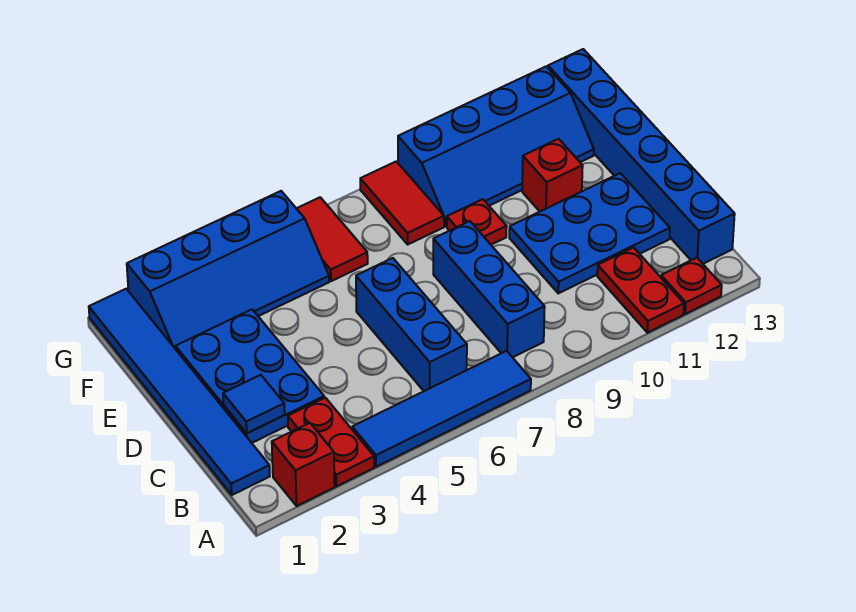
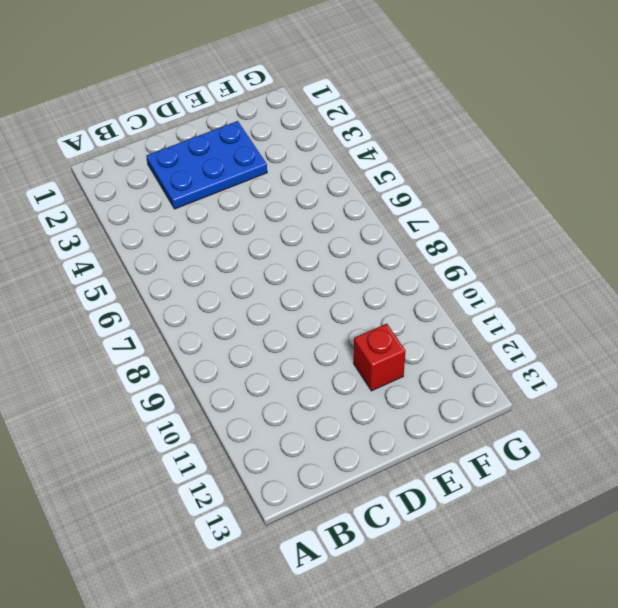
none -> red brick A2 level 1
none -> red plate A3:B3 level 1
none -> blue tile A4:A7 level 1

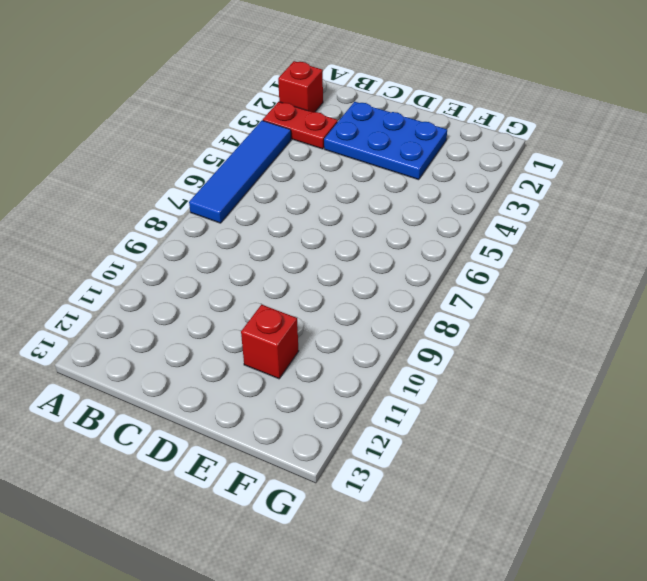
none -> red plate A11:B11 level 1
none -> red plate A12 level 1
none -> blue tile B1:G1 level 1

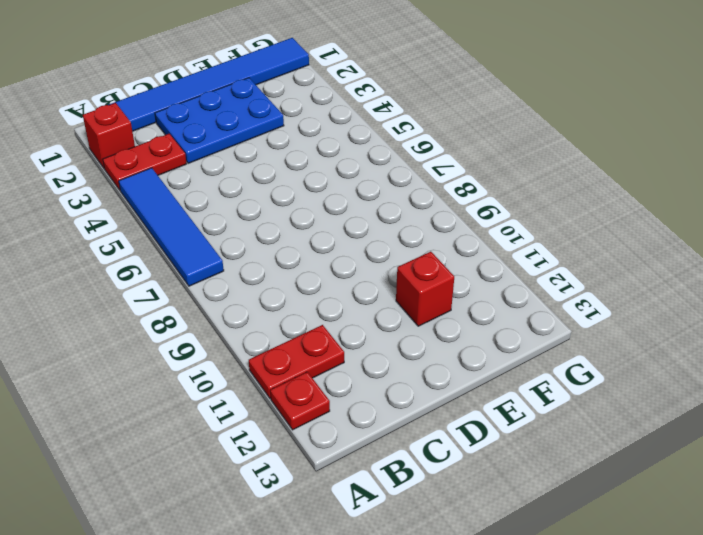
none -> blue brick B6:D6 level 1
none -> blue brick B8:D8 level 1
none -> blue brick B13:G13 level 1

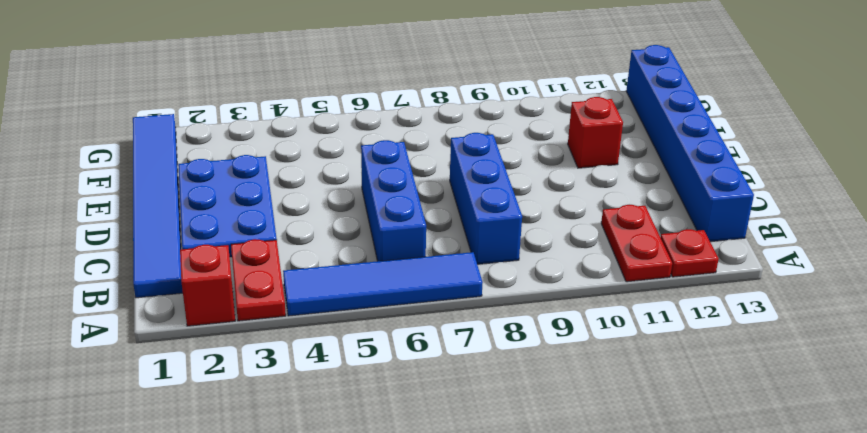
none -> blue plate C10:D12 level 1
none -> red plate E9 level 1
none -> blue slope F2:G5 level 1 top G

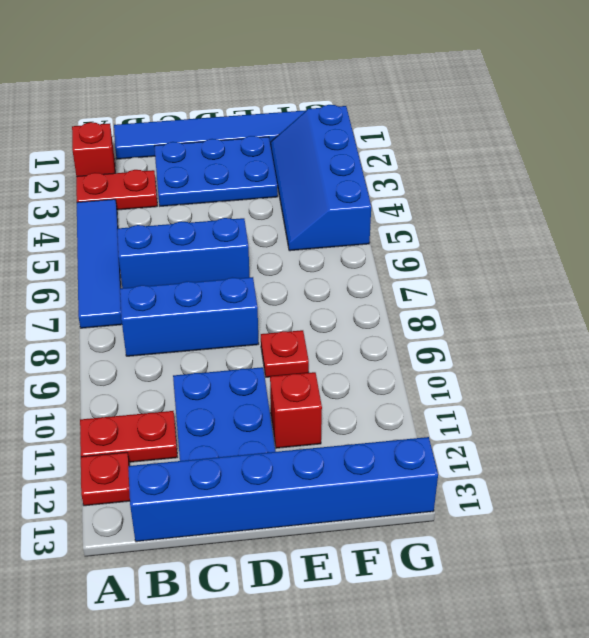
none -> red tile F6:G6 level 1
none -> red tile F8:G8 level 1
none -> blue slope F9:G12 level 1 top G

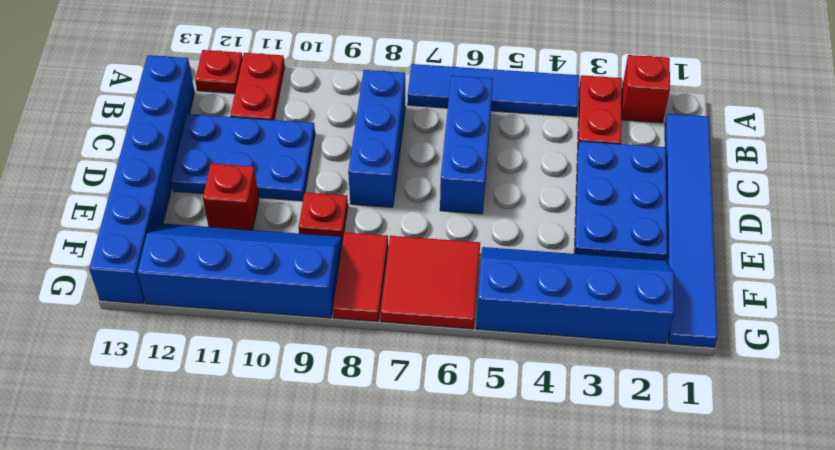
red tile F6:G7 level 1 -> red tile F6:G6 level 1
none -> blue tile C2 level 2

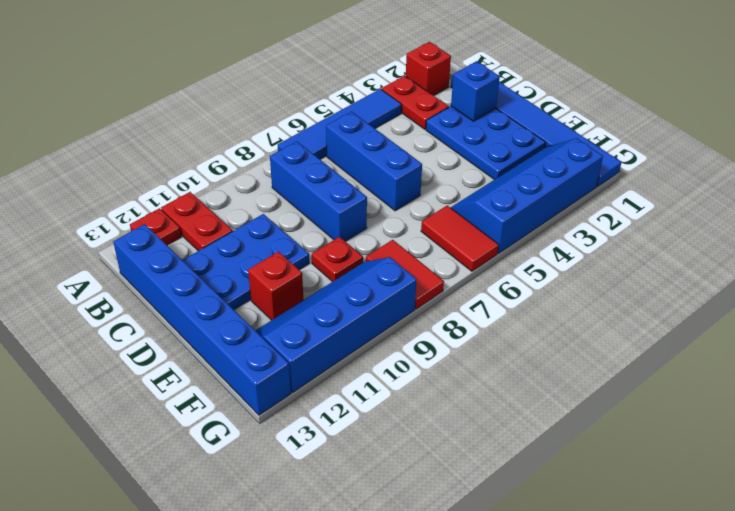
blue brick C2 level 2 -> blue tile C2 level 2

